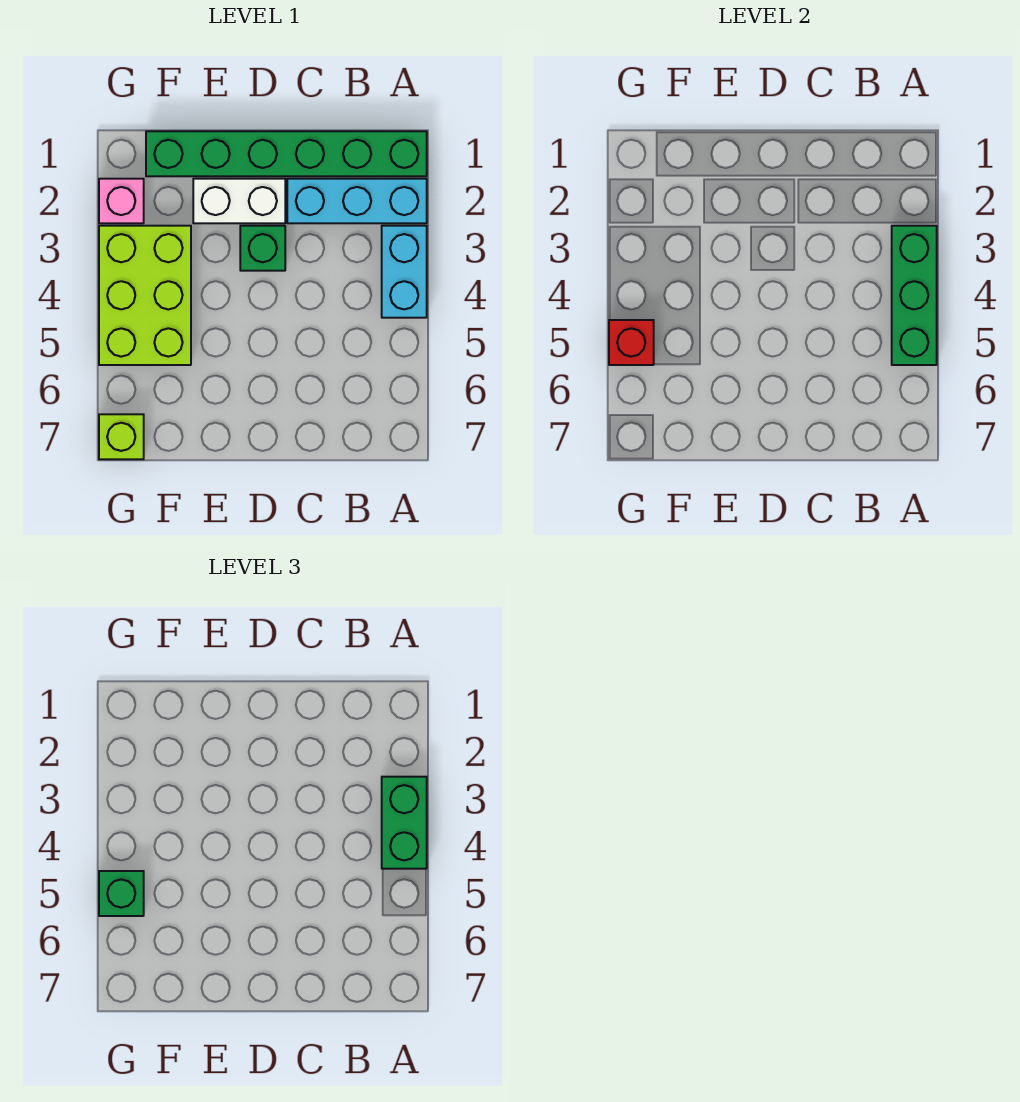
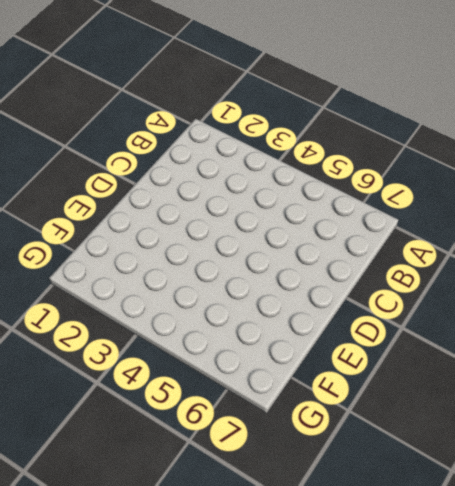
none -> green brick A1:F1 level 1
none -> cyan brick A2:C2 level 1
none -> cyan brick A3:A4 level 1

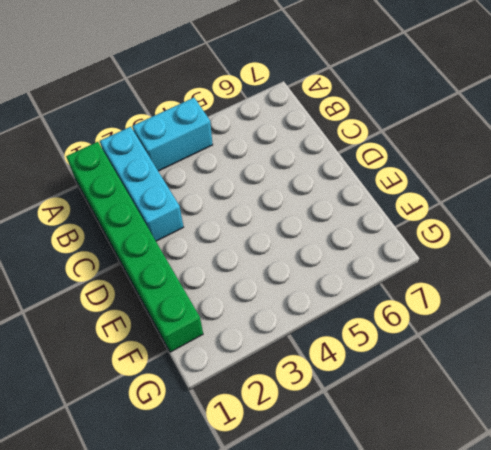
none -> white brick D2:E2 level 1
none -> green brick D3 level 1
none -> lime brick F3:G5 level 1

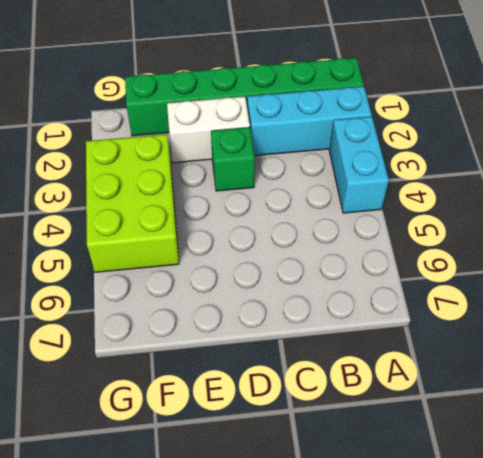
none -> pink brick G2 level 1
none -> lime brick G7 level 1
none -> green brick A3:A5 level 2

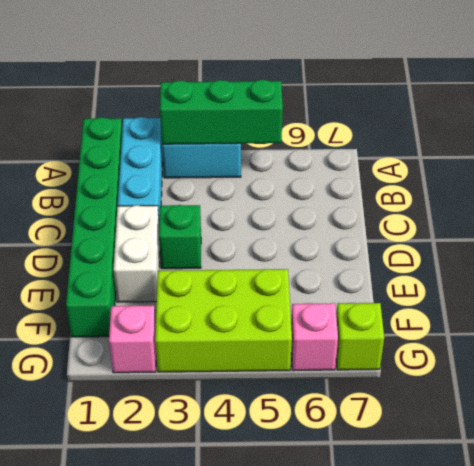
pink brick G6 level 1 -> none
none -> red brick G5 level 2
none -> green brick A3:A4 level 3
none -> green brick G5 level 3

